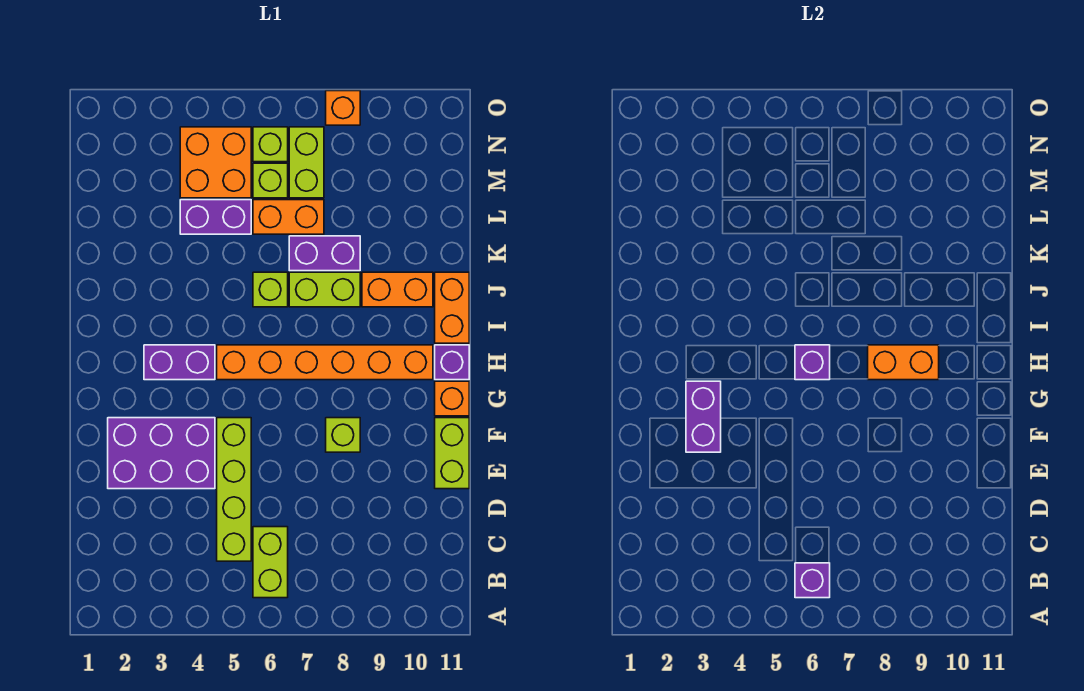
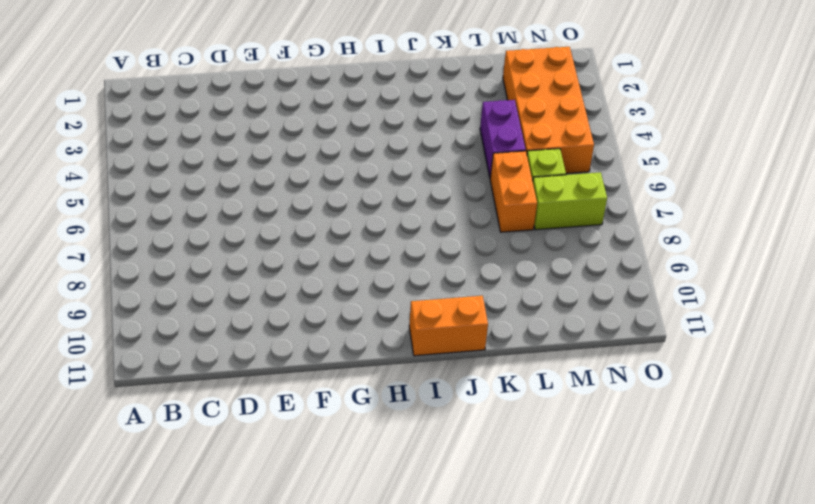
orange brick M2:N5 level 1 -> orange brick M4:N5 level 1
none -> lime brick B6:C6 level 1
none -> lime brick C5:F5 level 1
none -> purple brick E2:F4 level 1

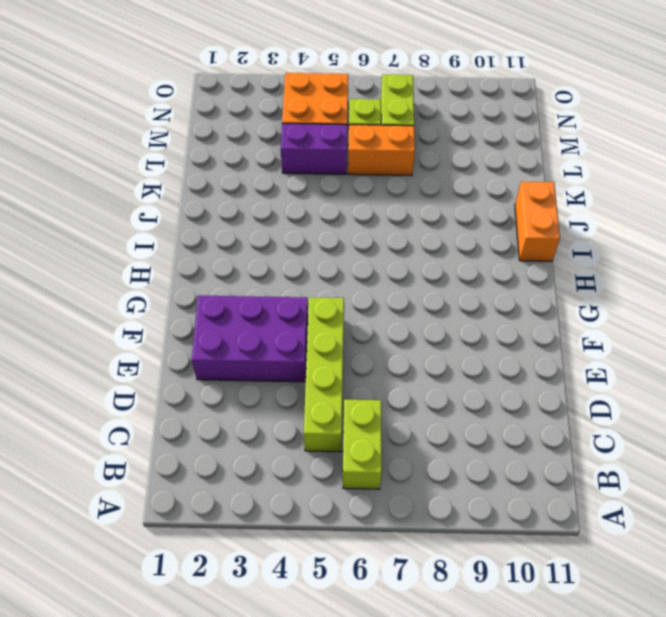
none -> lime brick E11:F11 level 1
none -> lime brick F8 level 1
none -> orange brick G11 level 1

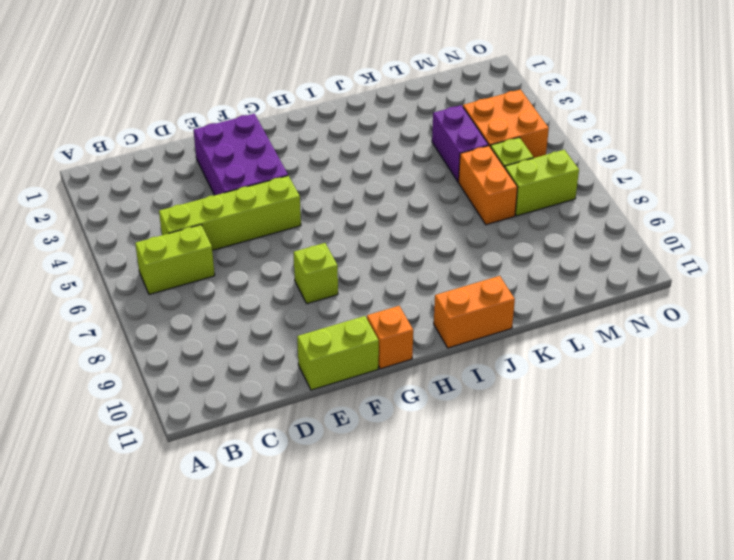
none -> purple brick H3:H4 level 1
none -> orange brick H5:H10 level 1
none -> purple brick H11 level 1

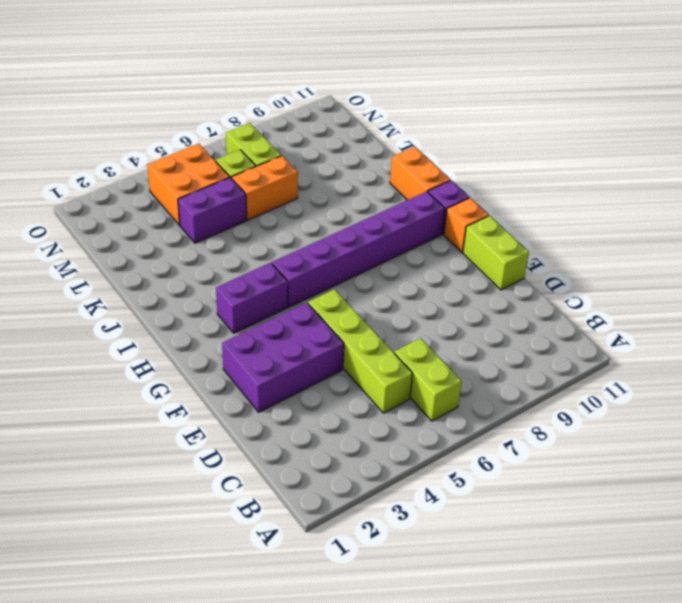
purple brick H5:H10 level 1 -> orange brick H5:H10 level 1
none -> lime brick F8 level 1
none -> lime brick J6 level 1
none -> lime brick J7:J8 level 1

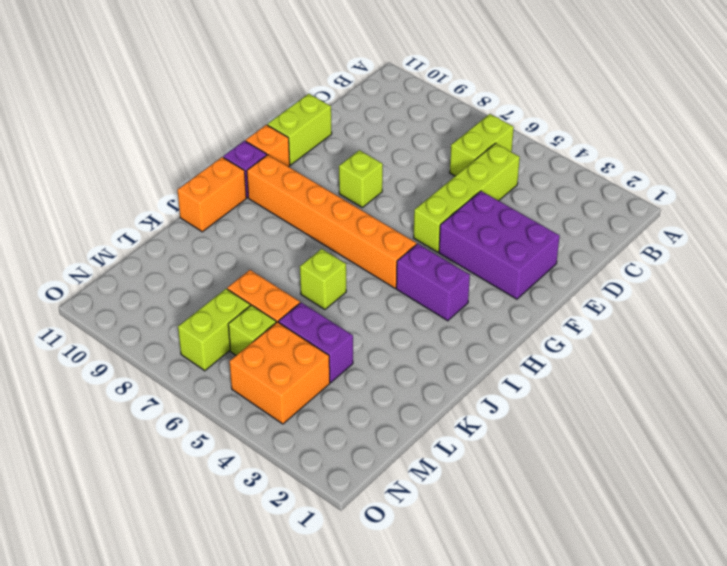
none -> lime brick J7:J8 level 1
none -> orange brick J9:J10 level 1
none -> purple brick K7:K8 level 1

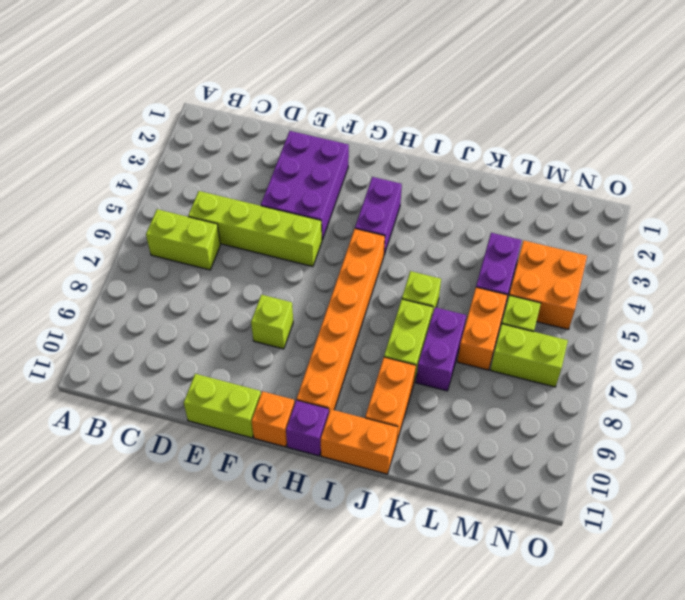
none -> lime brick N6 level 1
none -> orange brick O8 level 1
none -> purple brick B6 level 2

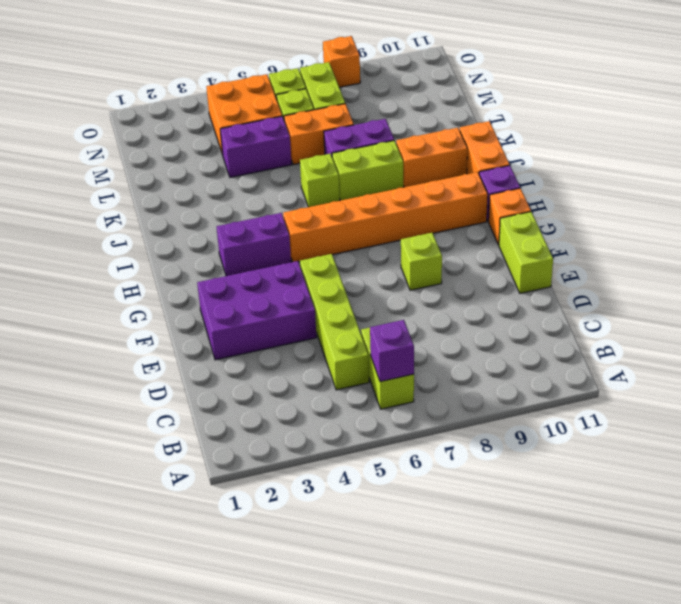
none -> purple brick F3:G3 level 2
none -> purple brick H6 level 2
none -> orange brick H8:H9 level 2

